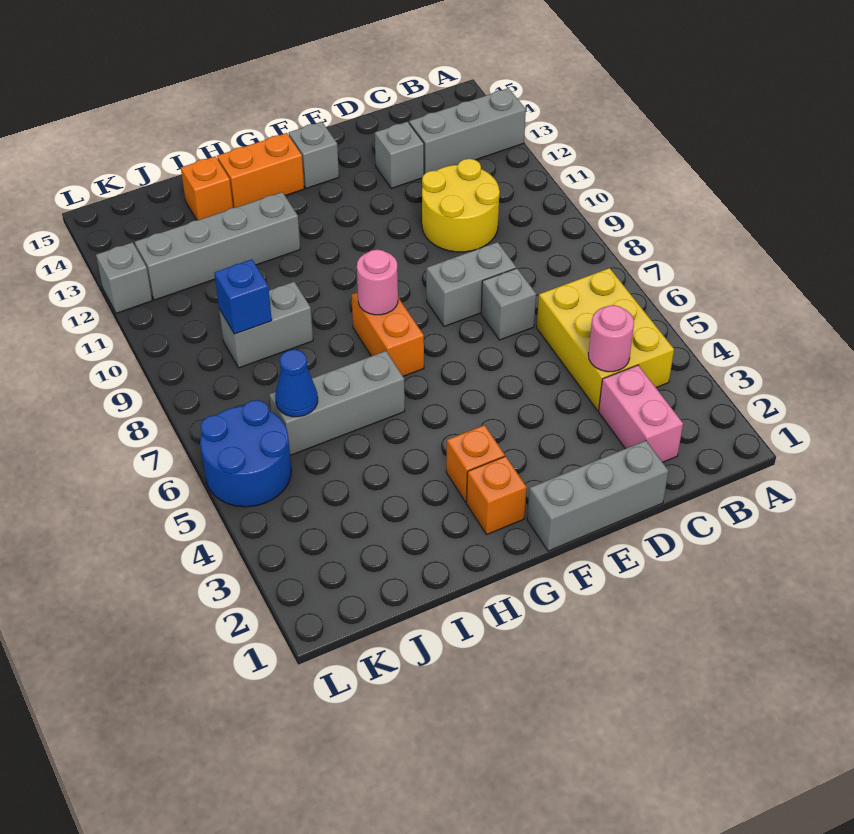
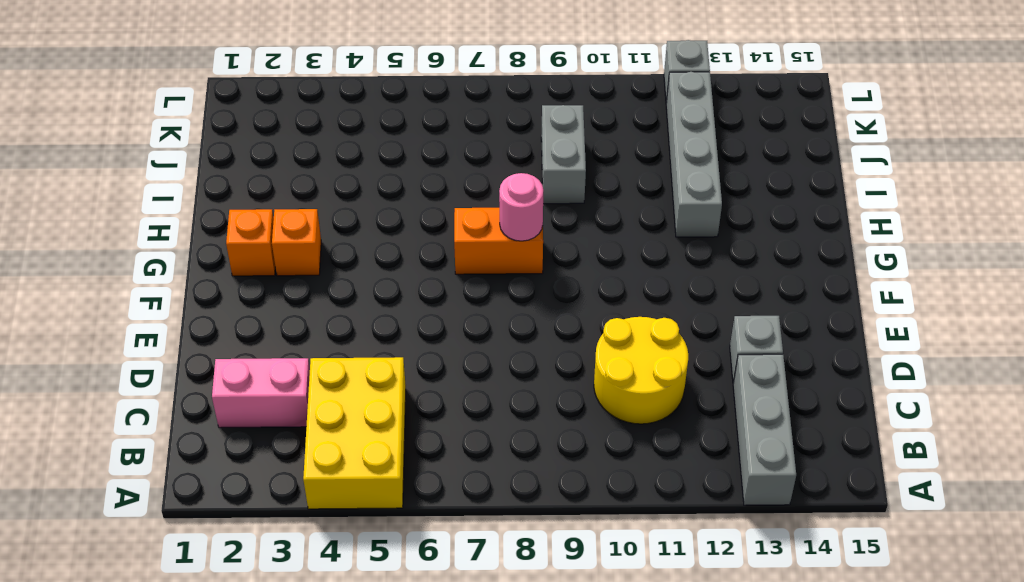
yellow brick A4:C5 level 1 -> yellow brick B4:C6 level 1
none -> grey brick D1:F1 level 1
none -> grey brick D7 level 1
none -> grey brick D8:E8 level 1

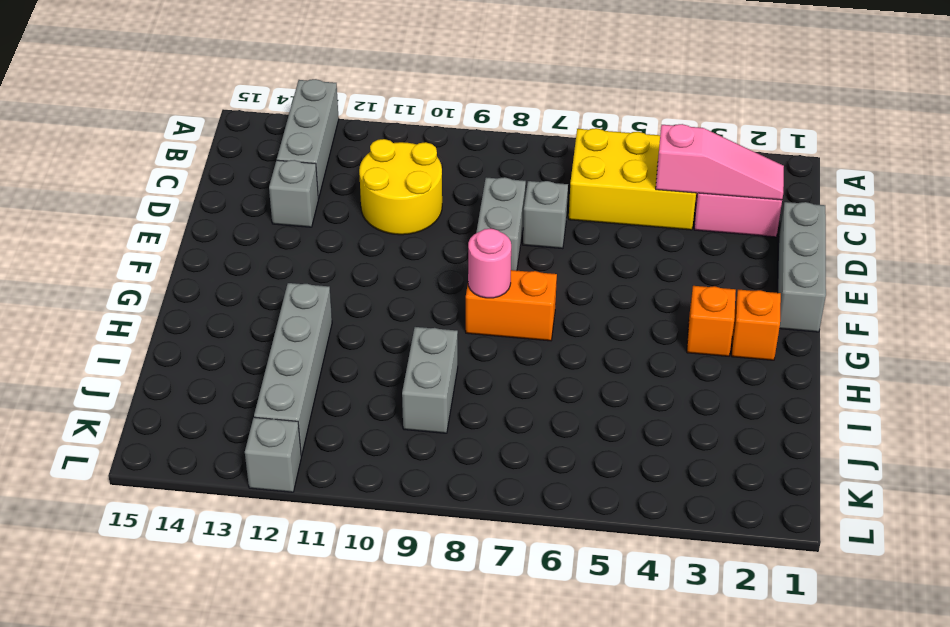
pink slope C2:C4 level 2 top 4 -> pink round brick C4 level 2
none -> grey brick F14 level 1
none -> orange brick G14:H14 level 1
none -> grey brick H6:J6 level 1

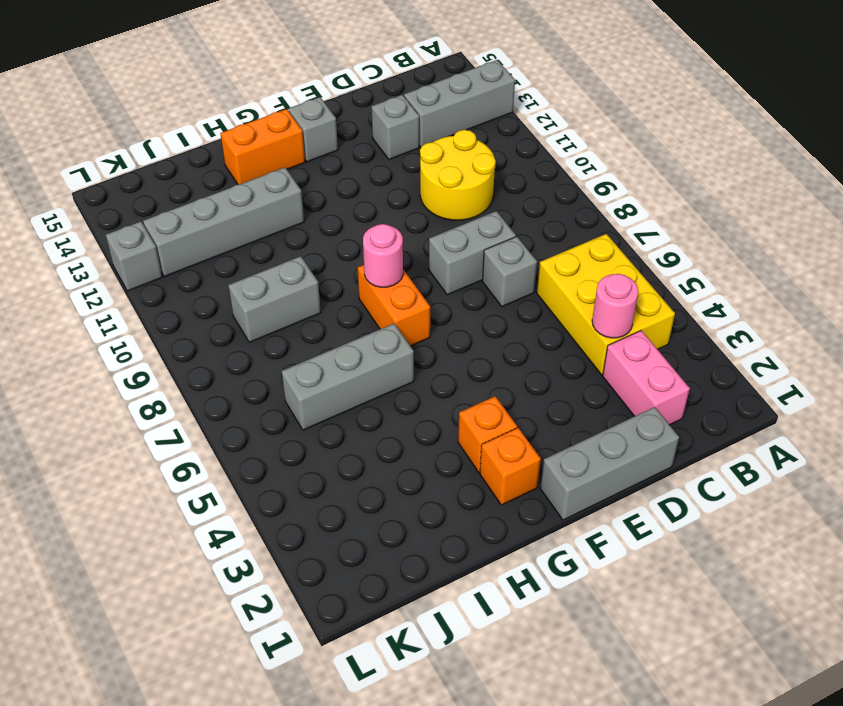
none -> orange brick I14 level 1
none -> blue round brick K5:L6 level 1
none -> blue cone J6 level 2

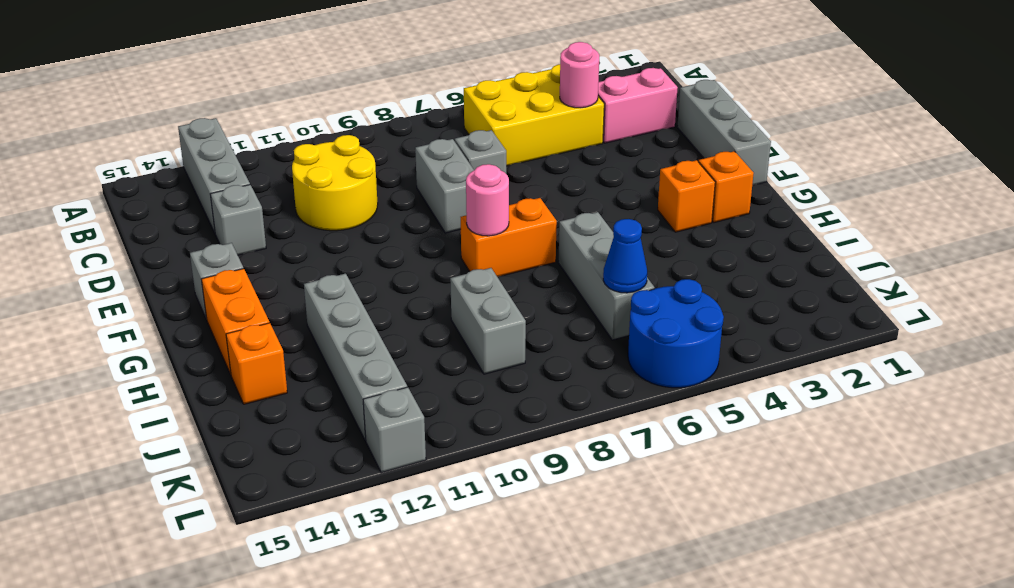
none -> blue brick J9 level 2

